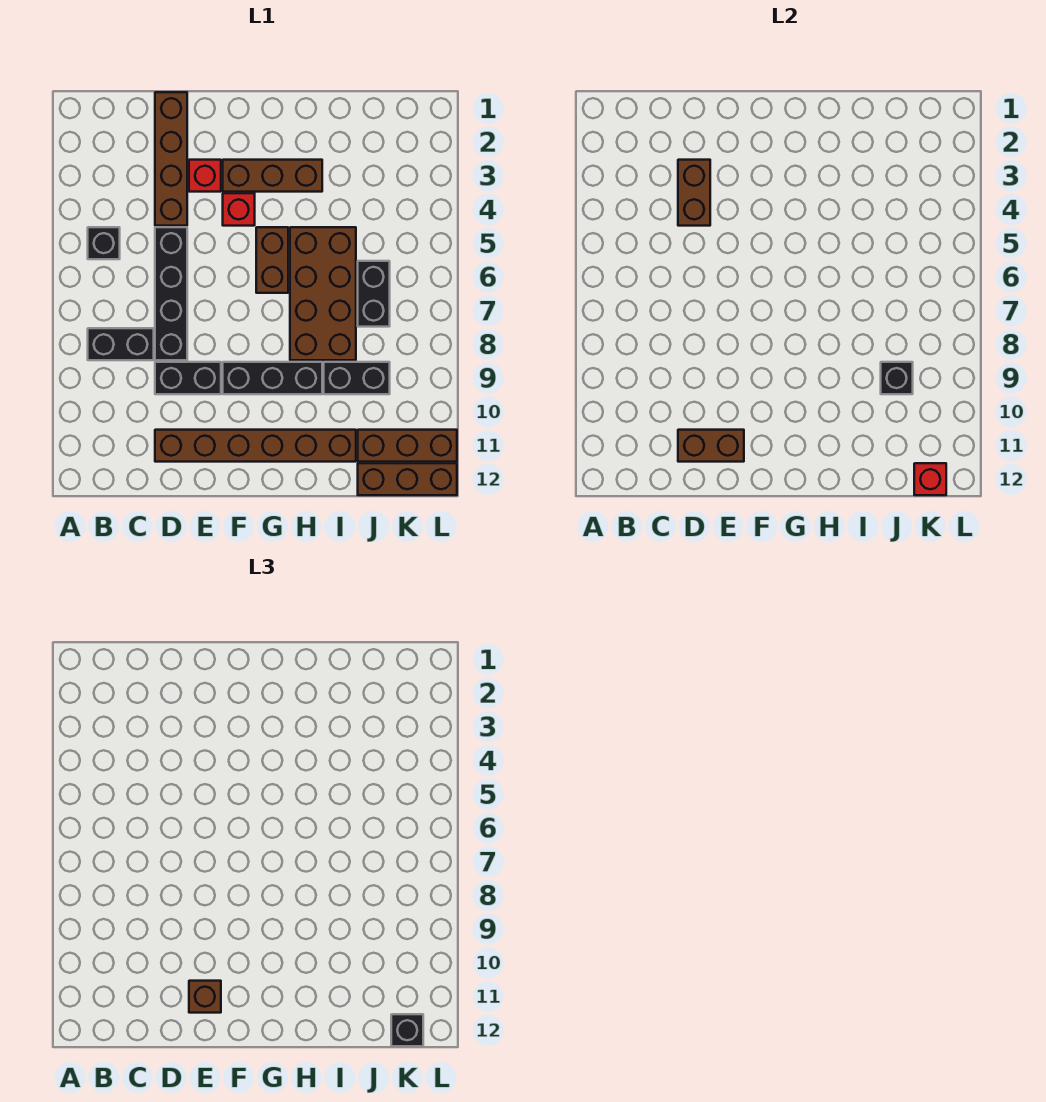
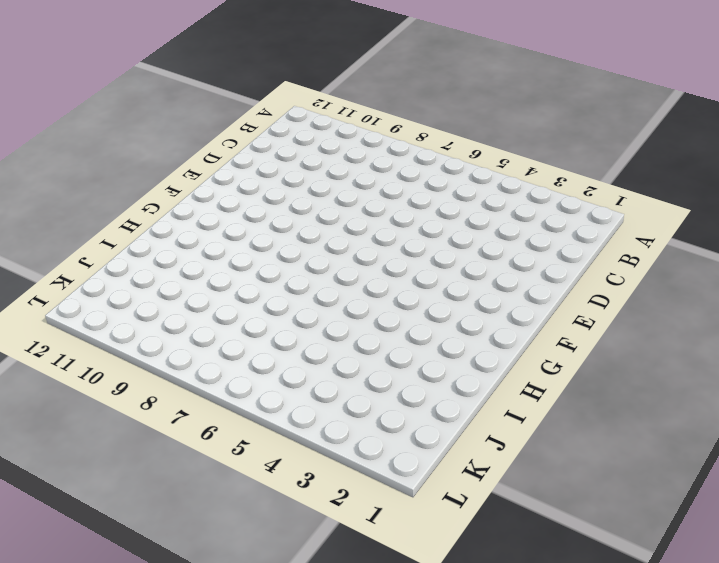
none -> black brick B5 level 1
none -> black brick B8:C8 level 1
none -> brown brick D1:D4 level 1

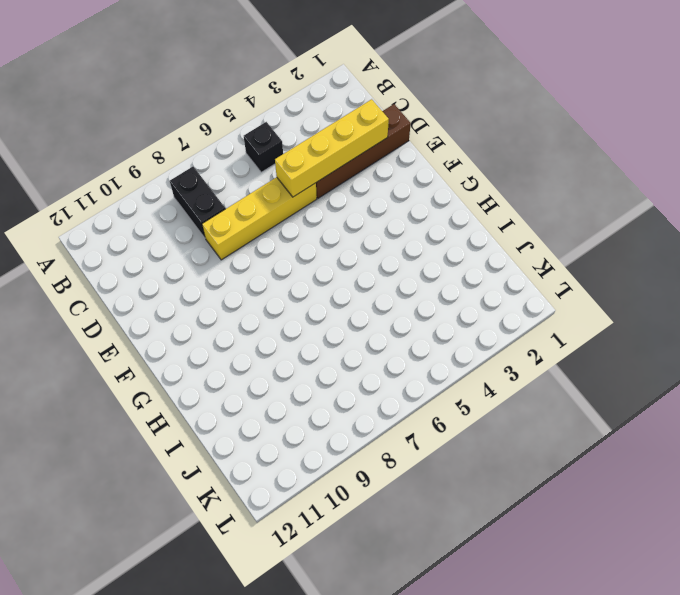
yellow brick D2:D5 level 2 -> brown brick D3:D4 level 2
yellow brick D5:D8 level 1 -> black brick D5:D8 level 1
none -> black brick D9:E9 level 1
none -> brown brick D11:I11 level 1
none -> red brick E3 level 1

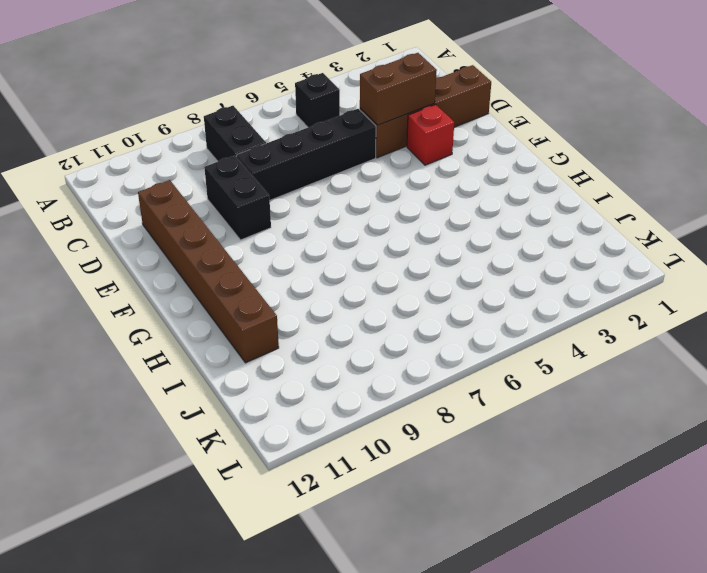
none -> brown brick F3:H3 level 1
none -> red brick F4 level 1
none -> black brick F9:H9 level 1

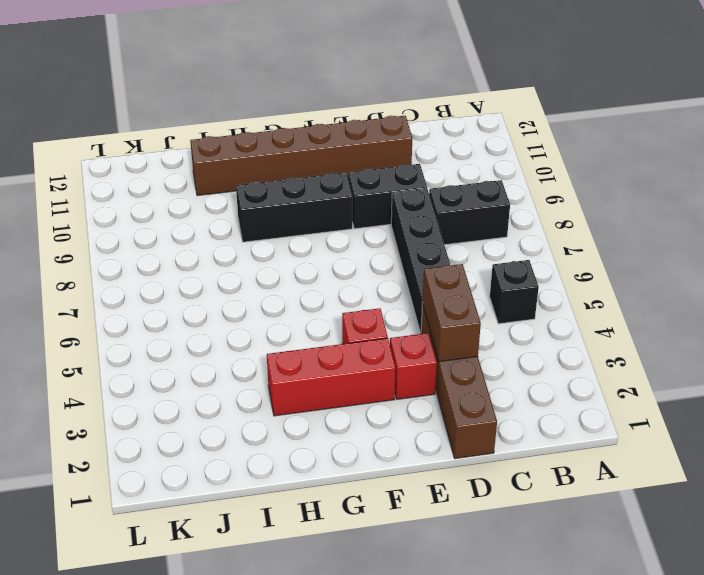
red brick F3:H3 level 1 -> brown brick F3:H3 level 1
none -> brown brick G5:G6 level 1
none -> brown brick H5:I8 level 1
none -> black brick I9:J9 level 1

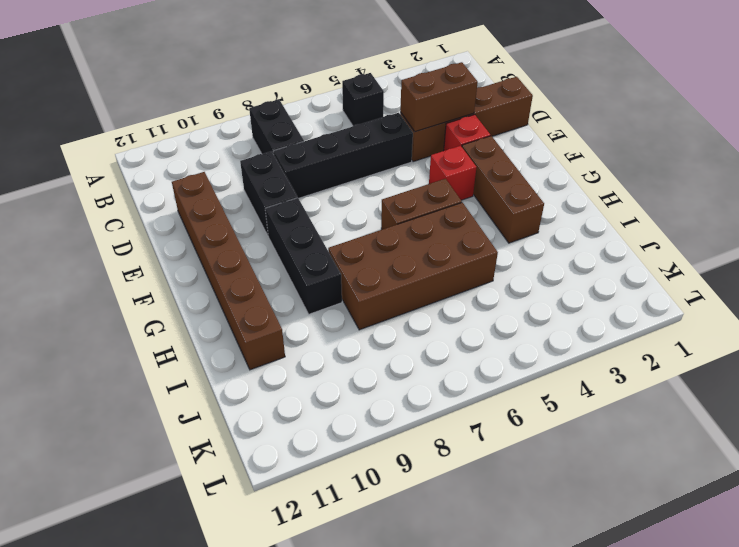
none -> black brick I9:J9 level 1
none -> black brick J6:J7 level 1
none -> brown brick J11:L11 level 1

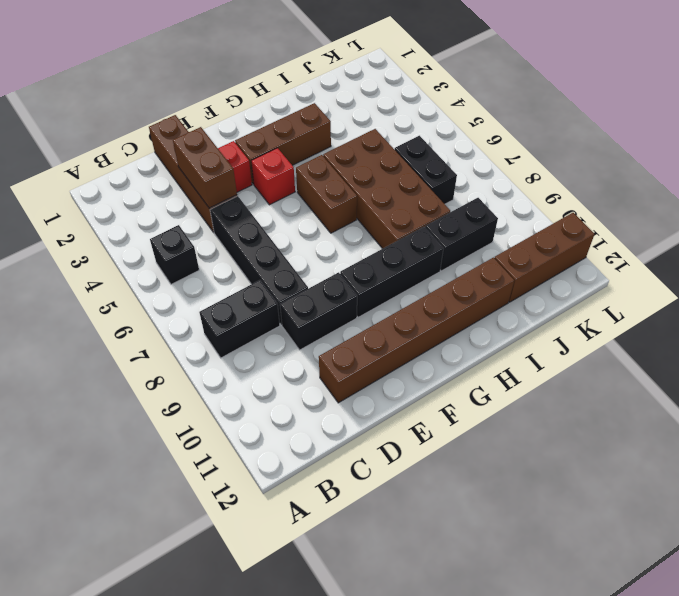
none -> brown brick J12:L12 level 1
none -> brown brick D11:E11 level 2
none -> black brick J9 level 2

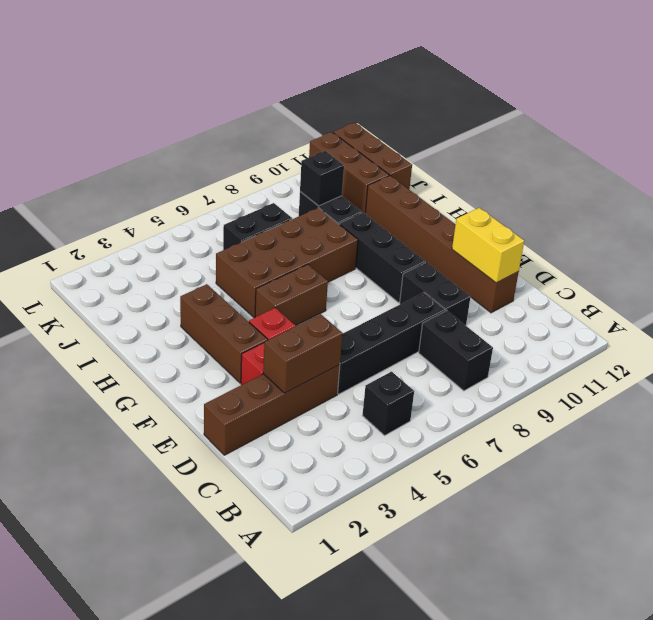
yellow brick D11:E11 level 2 -> brown brick D11:E11 level 2
none -> red brick K12 level 2
none -> brown brick E11 level 3
none -> black brick K12 level 3

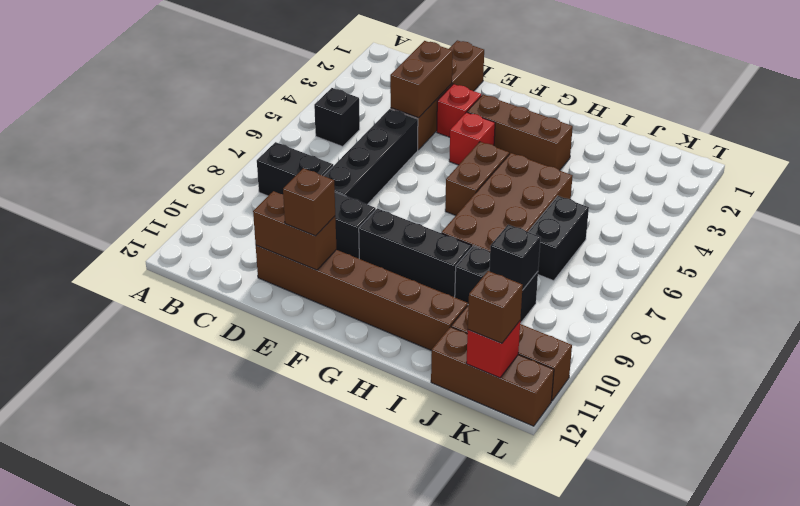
brown brick K12 level 3 -> black brick K12 level 3

